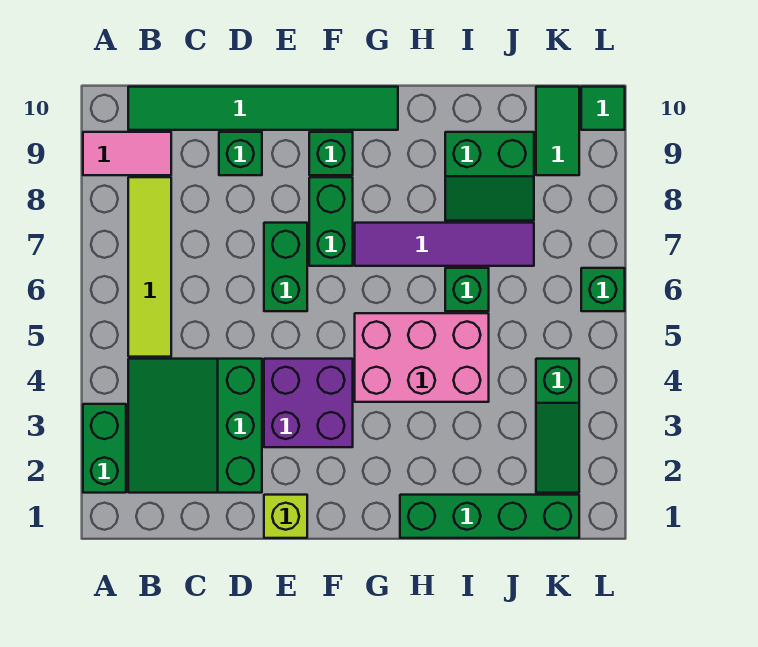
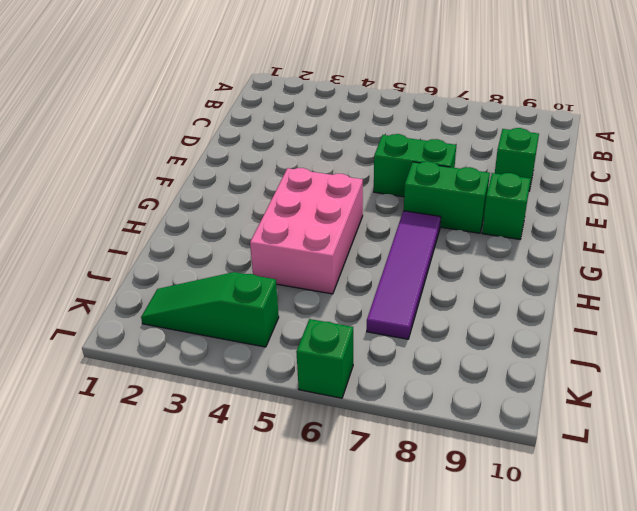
none -> green brick A2:A3 level 1
none -> pink tile A9:B9 level 1
none -> green slope B2:D4 level 1 top D

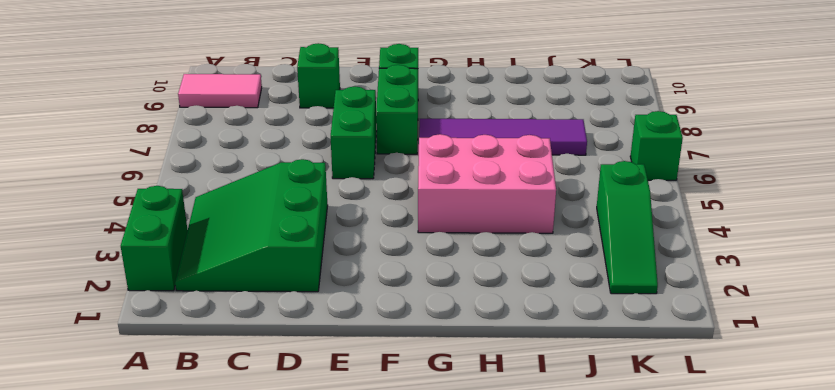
none -> lime tile B5:B8 level 1
none -> green tile B10:G10 level 1
none -> lime brick E1 level 1

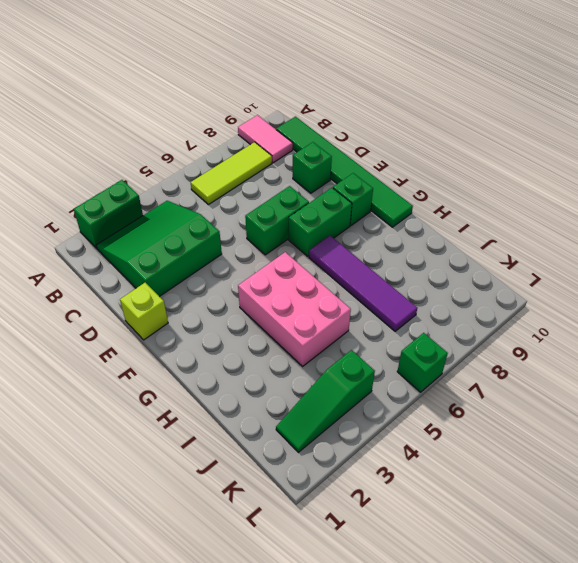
lime tile B6:B8 level 1 -> lime tile B5:B8 level 1
none -> purple brick E3:F4 level 1
none -> green brick H1:K1 level 1
none -> green brick I6 level 1

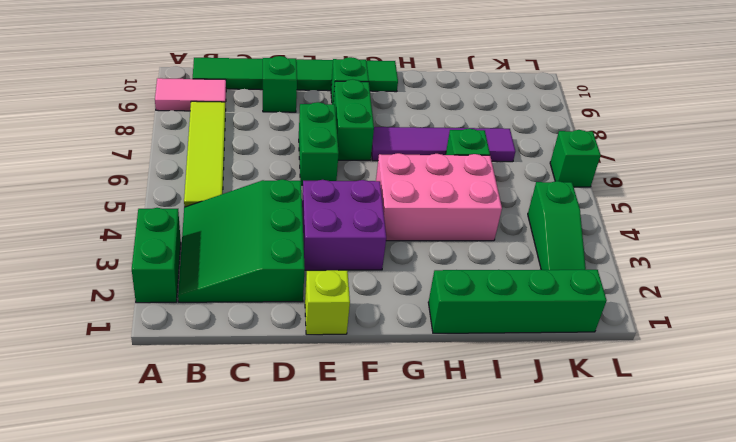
none -> green slope I8:J9 level 1 top 9
none -> green tile K9:K10 level 1
none -> green tile L10 level 1

